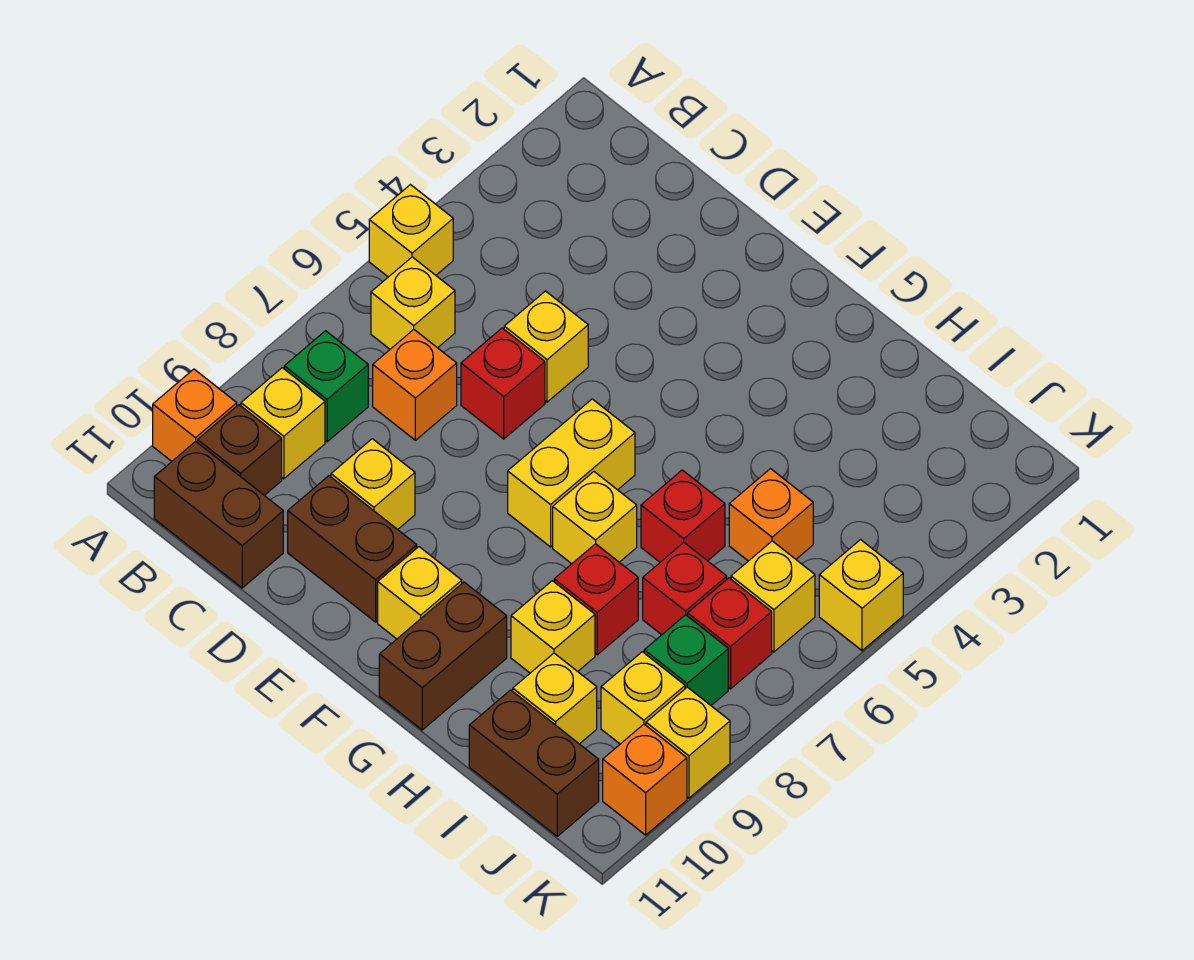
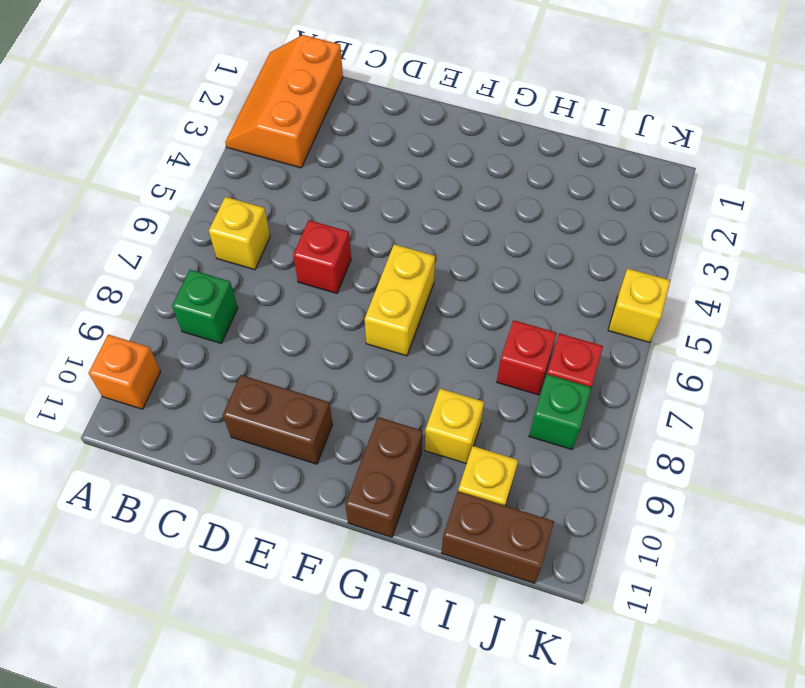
orange slope A1:B3 level 1 top B -> none
none -> yellow brick A5 level 1
none -> yellow brick B9 level 1
none -> brown brick B10 level 1
none -> brown brick B11:C11 level 1

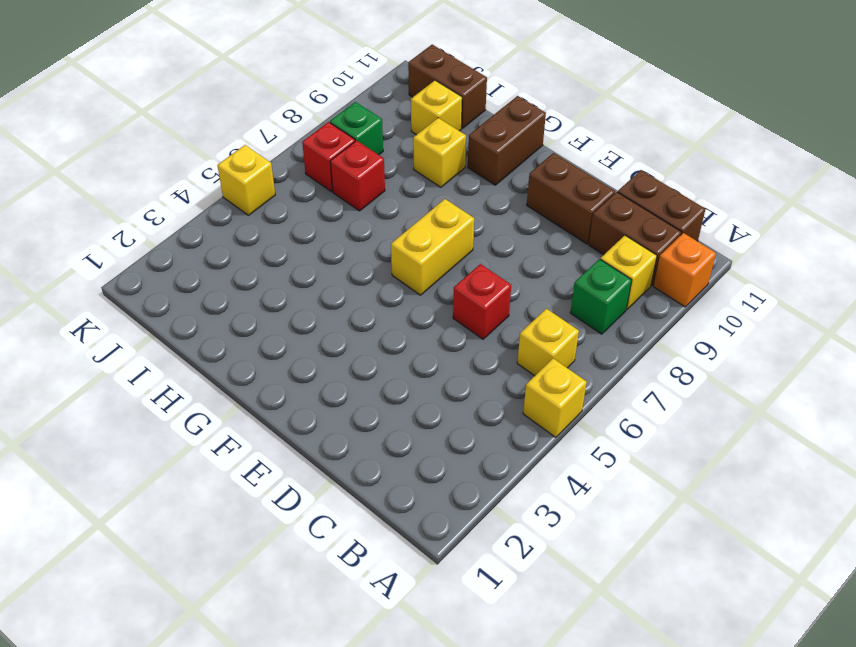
brown brick B10:C10 level 1 -> brown brick B10 level 1
none -> orange brick C7 level 1
none -> yellow brick D5 level 1
none -> yellow brick D9 level 1
none -> yellow brick F10 level 1

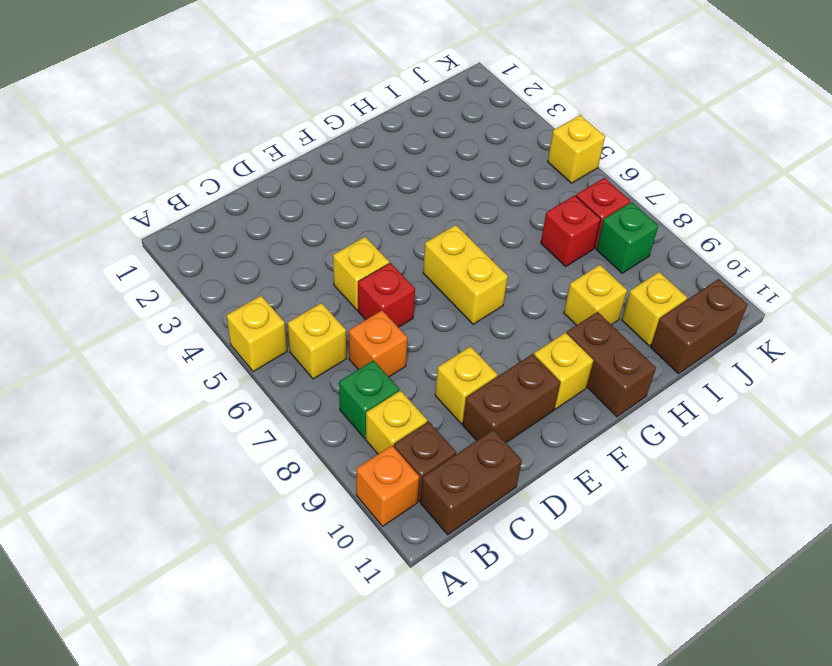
none -> yellow brick G7 level 1
none -> red brick H6 level 1
none -> red brick H8 level 1
none -> orange brick I5 level 1

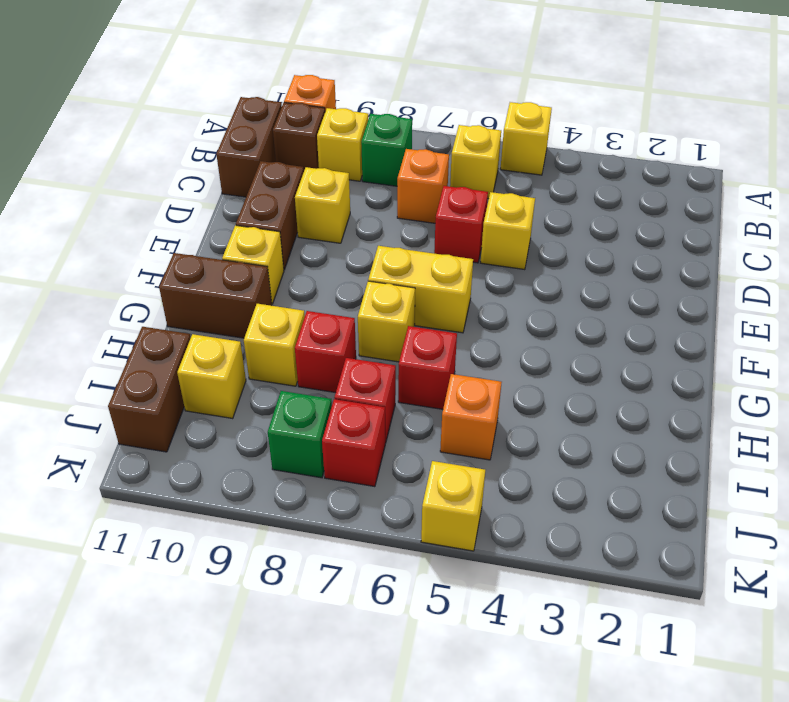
none -> yellow brick J6 level 1
none -> yellow brick J9 level 1
none -> yellow brick K9 level 1
none -> orange brick K10 level 1

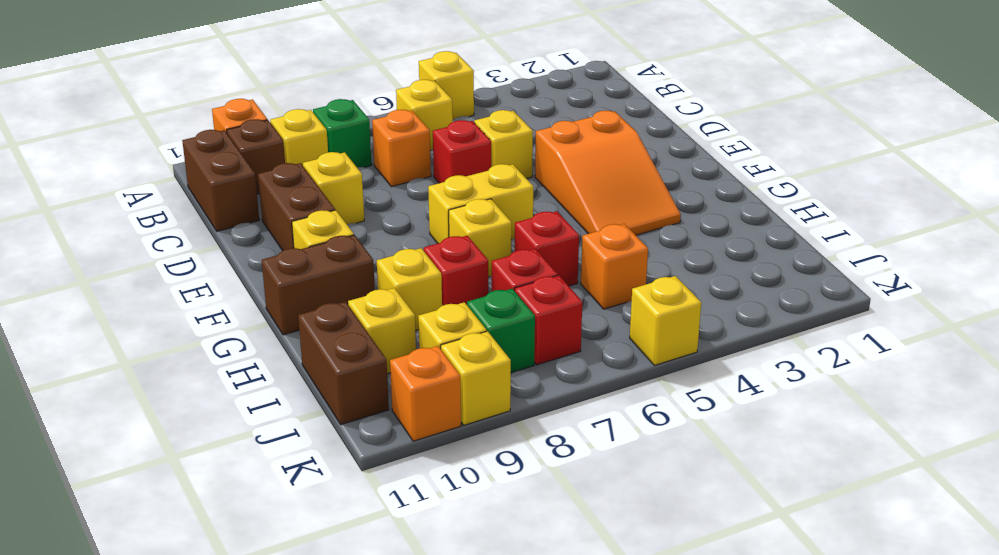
orange slope E3:G4 level 1 top E -> none
none -> yellow brick J6 level 1

